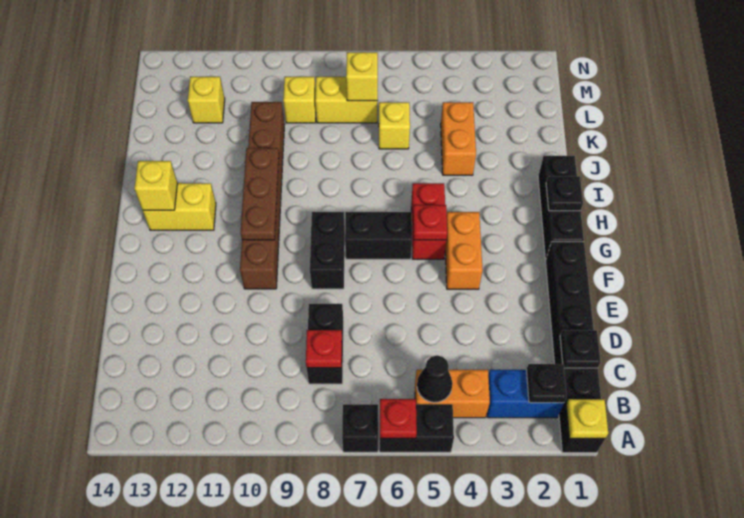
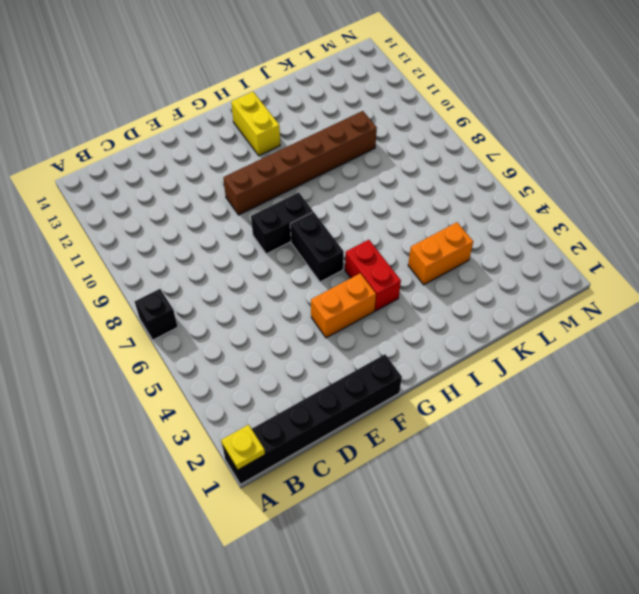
red brick H4:H5 level 1 -> red brick G5:H5 level 1
none -> black brick A5:A6 level 1
none -> blue brick B2:B3 level 1
none -> orange brick B4:B5 level 1

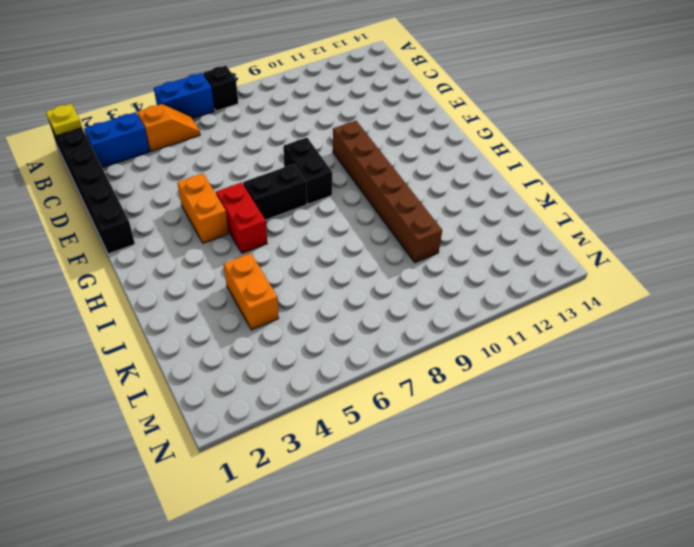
blue brick A5:A6 level 1 -> black brick A5:A6 level 1
orange slope B4:B5 level 1 top 4 -> orange brick B4:B5 level 1
none -> black brick C8:D8 level 1
none -> black brick G1:I1 level 1
none -> yellow brick H12:H13 level 1

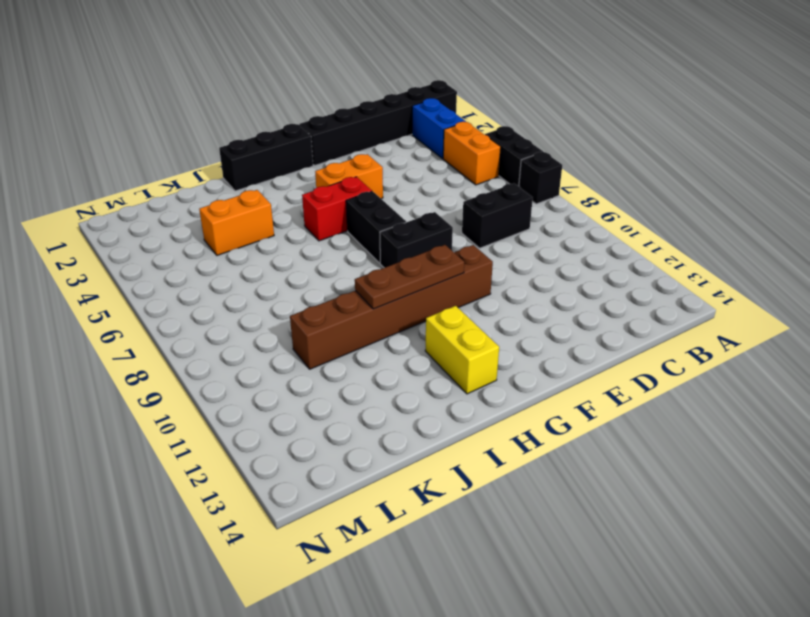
none -> yellow brick K6 level 1
none -> yellow brick L7:L8 level 1
none -> yellow brick L9 level 1

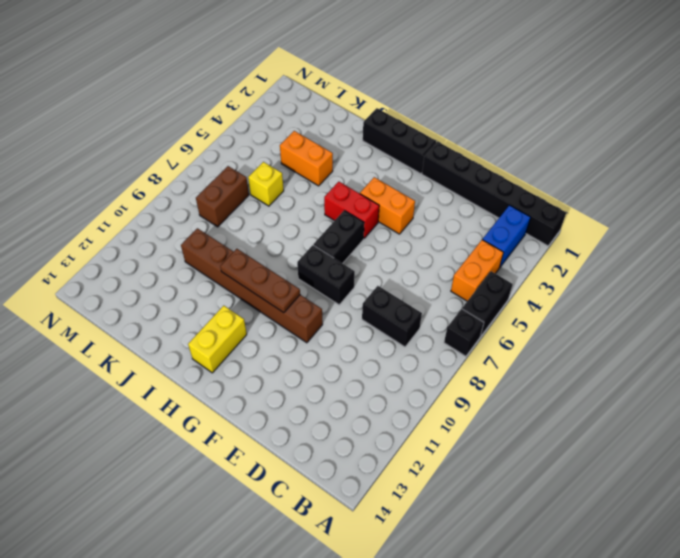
brown brick L7:L8 level 1 -> yellow brick L7:L8 level 1
none -> yellow brick L9 level 1
none -> yellow brick L12 level 1
none -> yellow plate A1 level 2

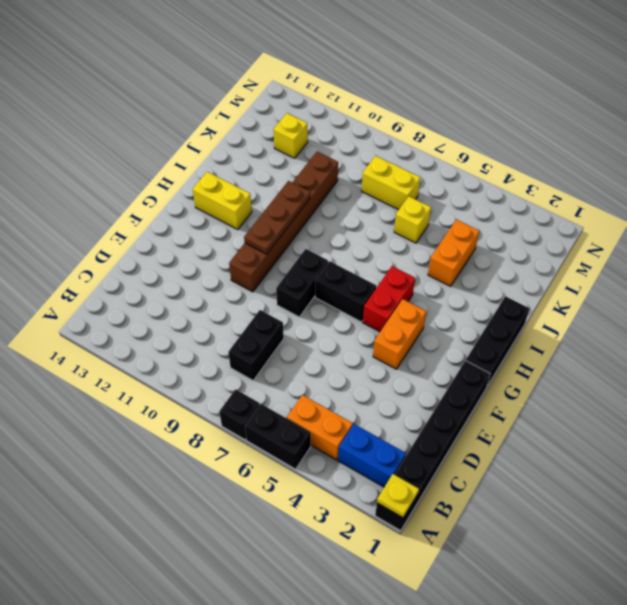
none -> yellow brick L9 level 1
none -> red plate A6 level 2
none -> black plate B2 level 2

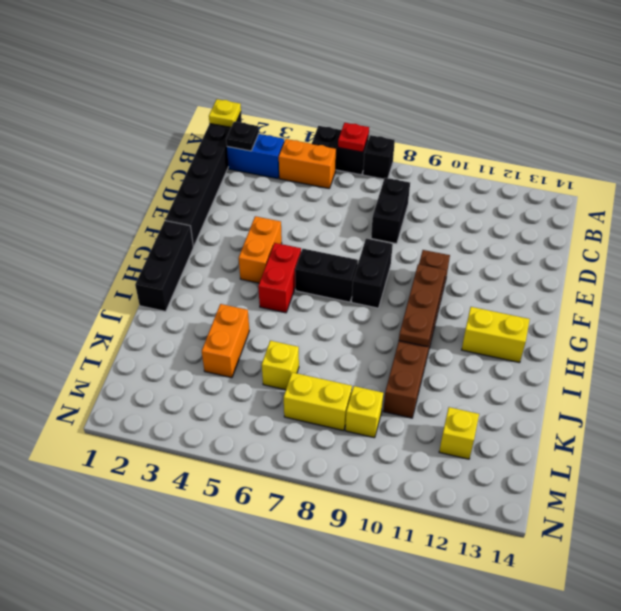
none -> black cone B5 level 2
none -> black plate C1 level 2
none -> red plate C8 level 2

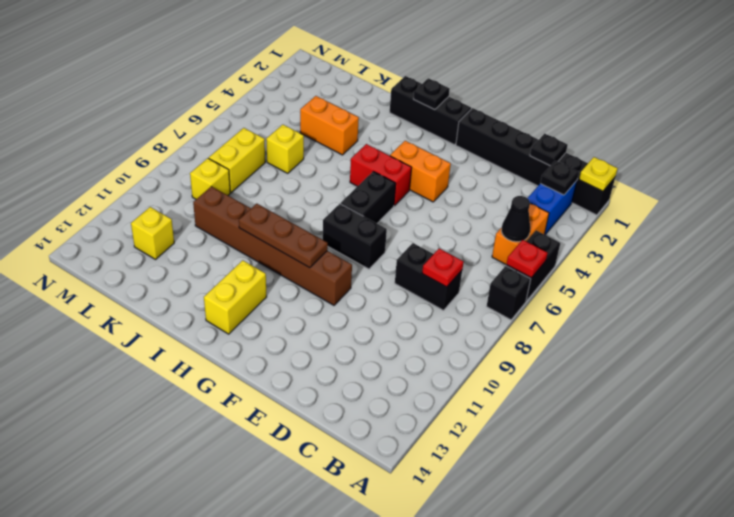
none -> red plate G5 level 2
none -> yellow brick H13 level 2
none -> yellow brick L7 level 2

